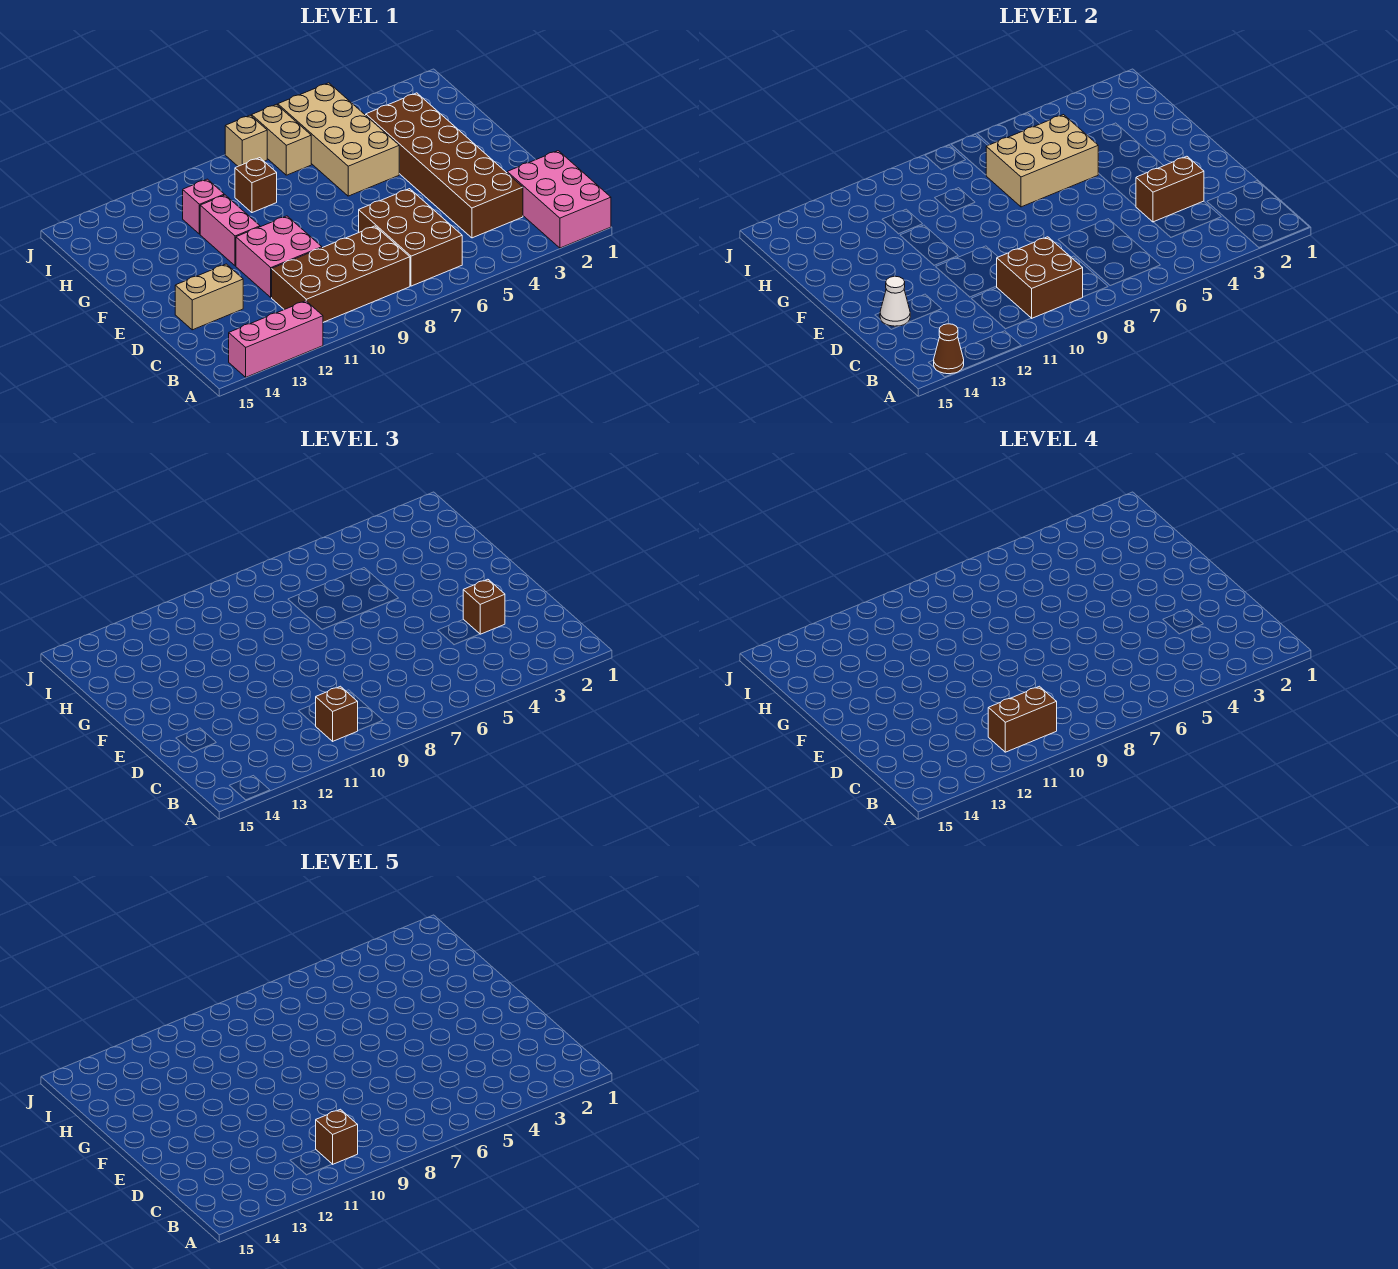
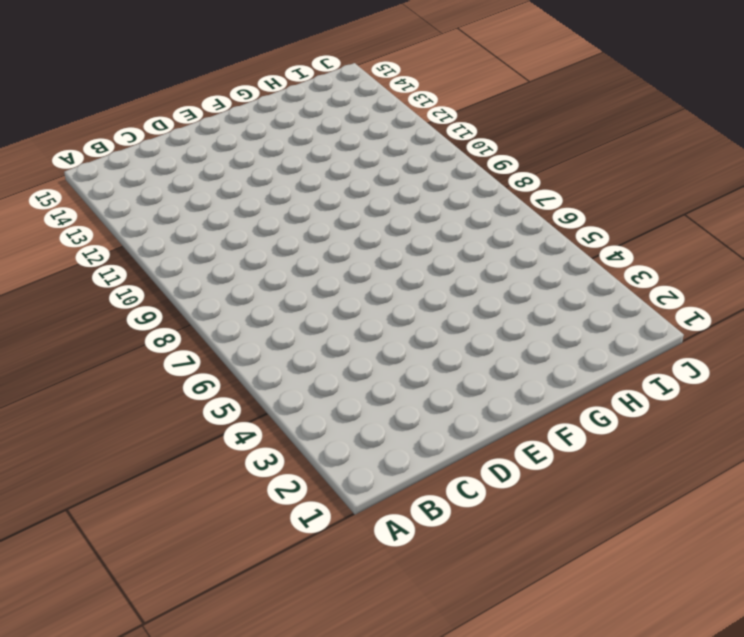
none -> pink brick A1:C2 level 1
none -> pink brick A12:A14 level 1
none -> brown brick B6:D7 level 1

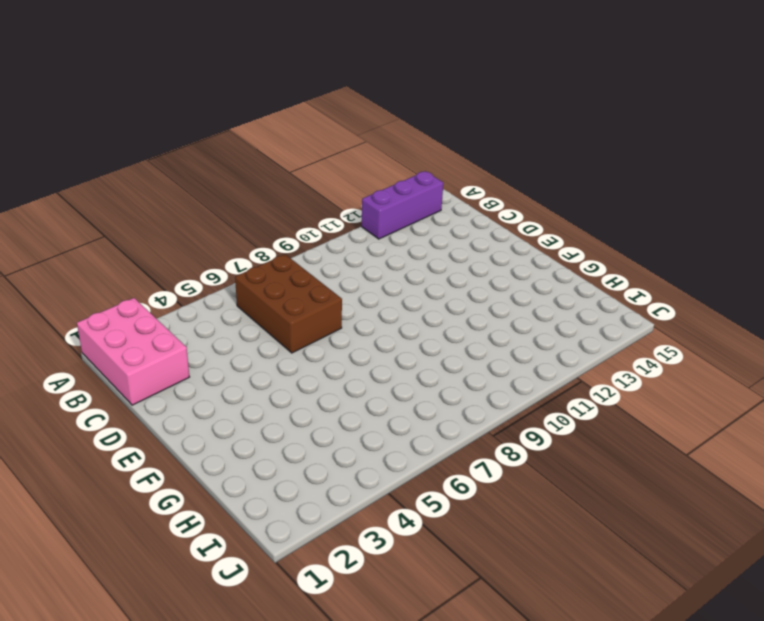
purple brick A12:A14 level 1 -> pink brick A12:A14 level 1
none -> brown brick B8:C11 level 1
none -> brown brick C3:H4 level 1
none -> pink brick D10:E11 level 1

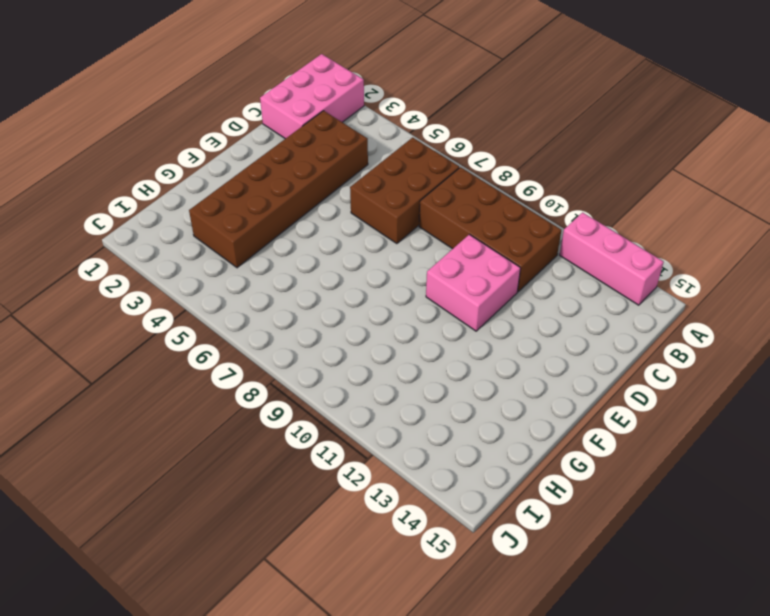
none -> tan brick D13:D14 level 1
none -> pink brick F11:G11 level 1
none -> tan brick G5:J6 level 1

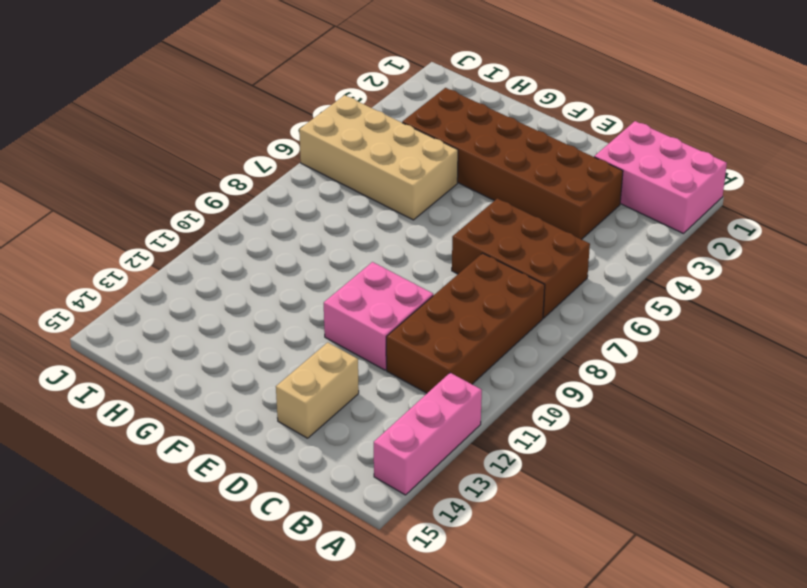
none -> pink brick F11:G11 level 1
none -> brown brick H9 level 1
none -> pink brick H11 level 1

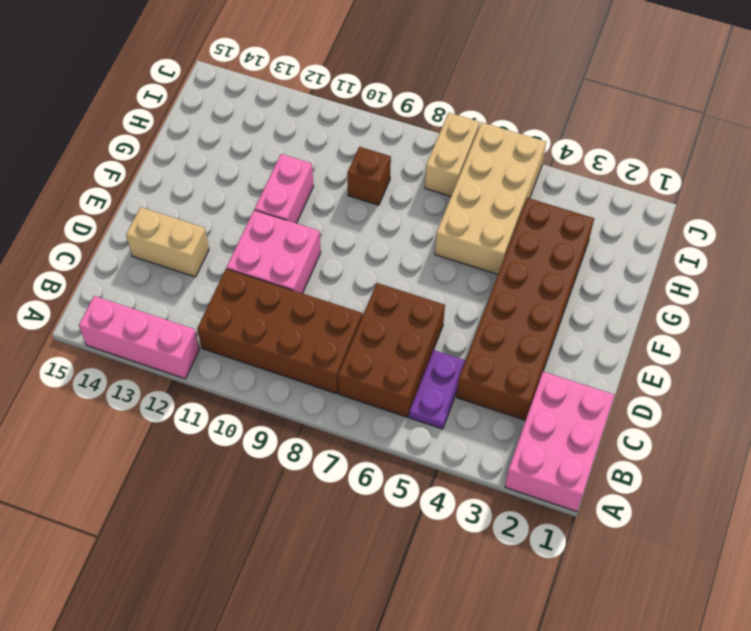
purple plate B5:C5 level 1 -> none
none -> pink brick H11 level 1
none -> tan brick J8 level 1
none -> brown cone A14 level 2

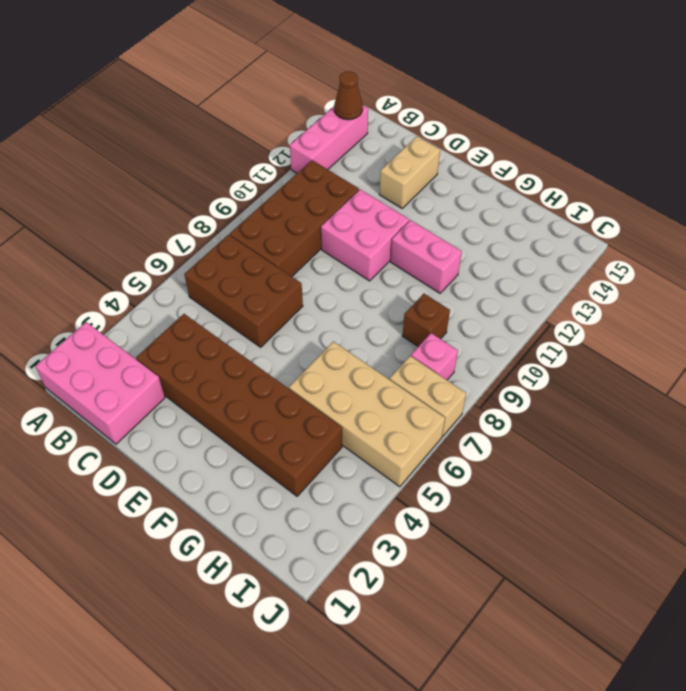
pink brick I8 level 1 -> pink brick H11 level 1
none -> tan brick J8 level 1
none -> brown brick B9:C10 level 2
none -> brown brick D3:D4 level 2

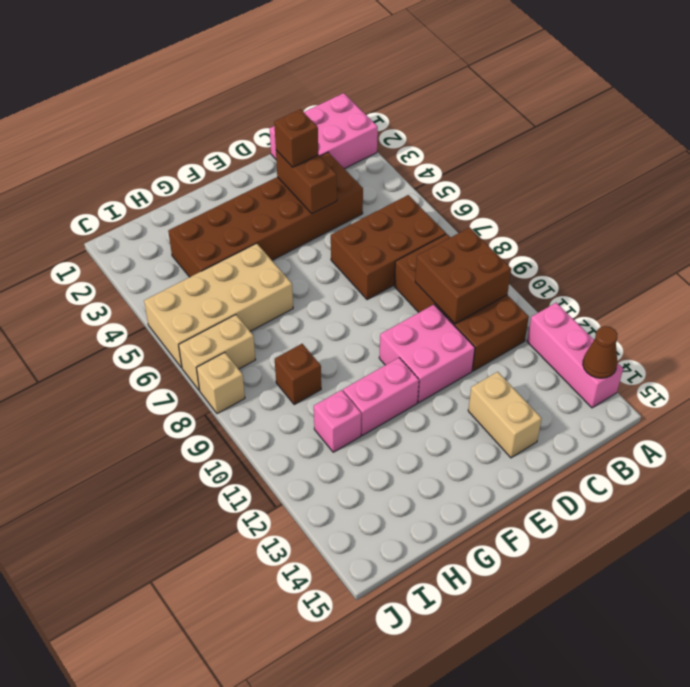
none -> white cone D14 level 2
none -> tan brick G5:H7 level 2
none -> brown brick B10 level 3

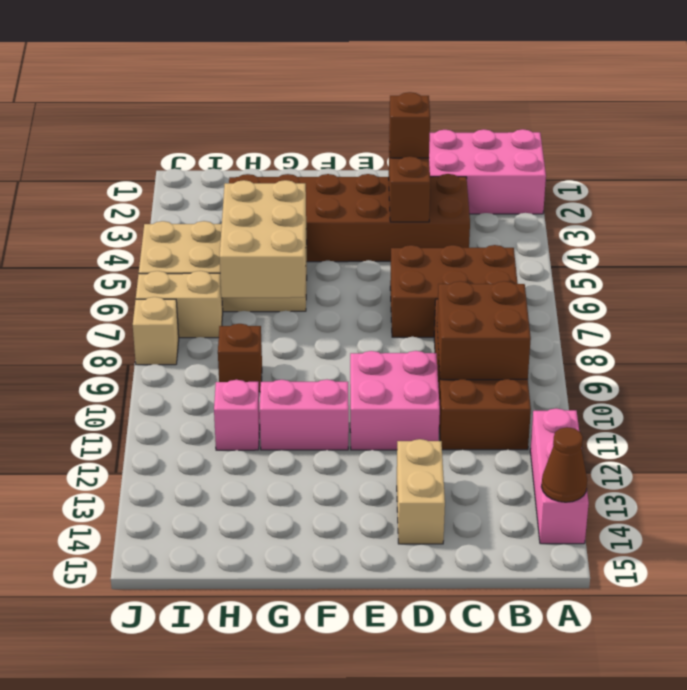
none -> white cone D14 level 2
none -> brown brick B10 level 3
none -> brown brick B10:B11 level 4

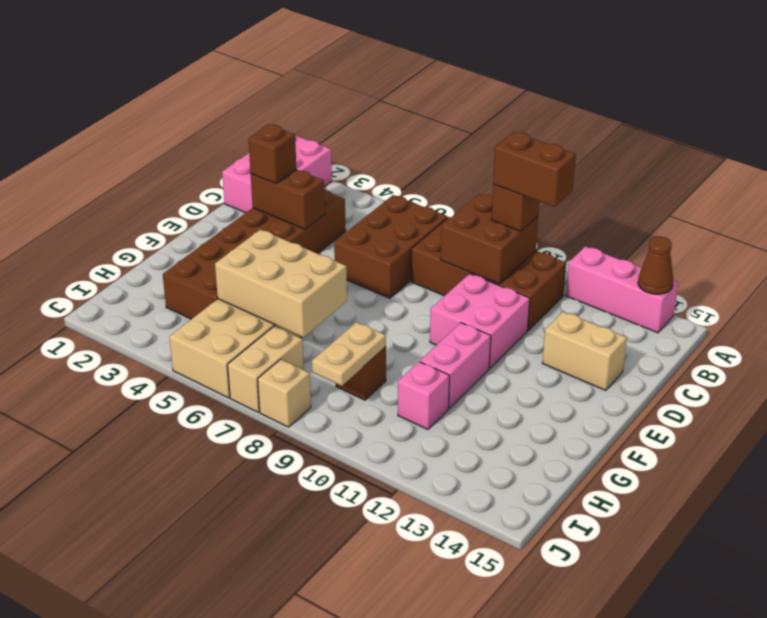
tan plate H9:I9 level 2 -> none
none -> white cone D14 level 2
none -> brown brick B10 level 5

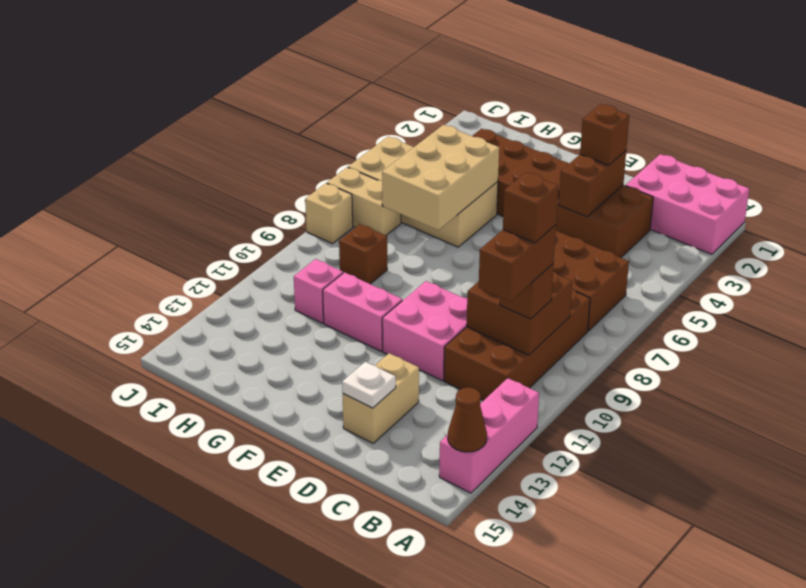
white plate D14 level 2 -> white cone D14 level 2

